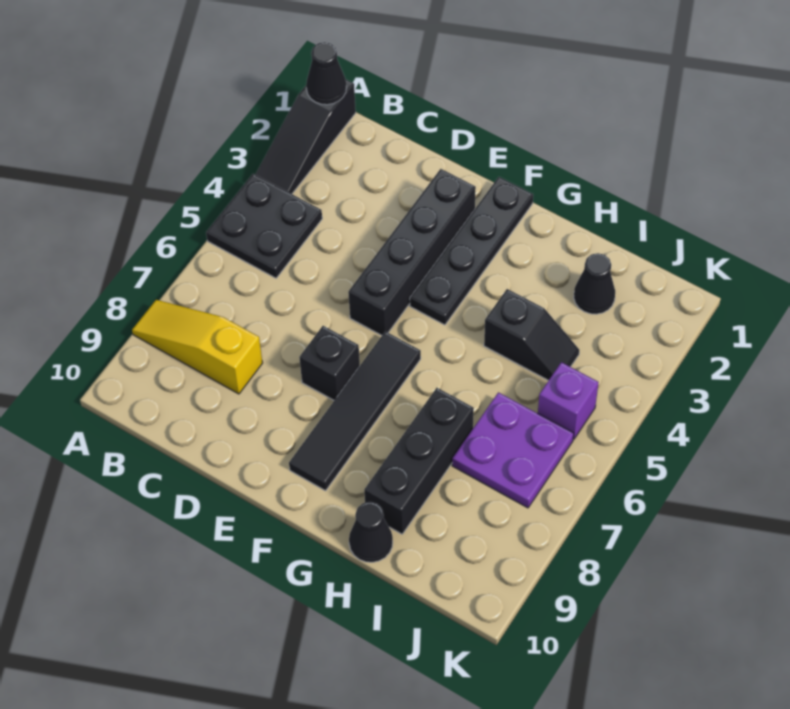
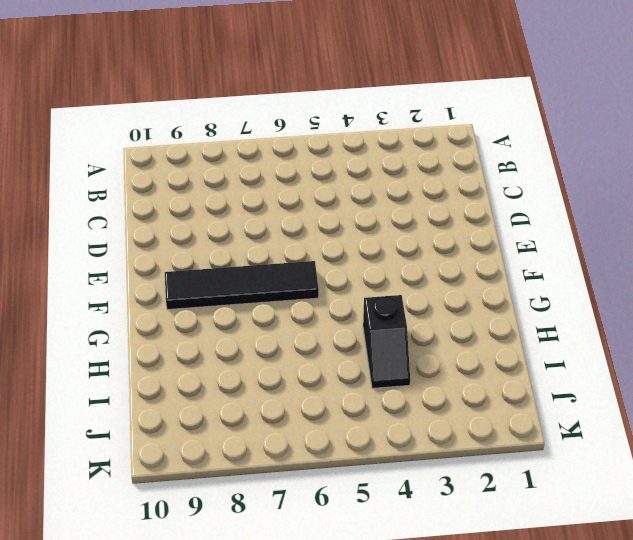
none -> black slope A1:A3 level 1 top 1
none -> black plate A4:B5 level 1
none -> yellow slope A8:C8 level 1 top C

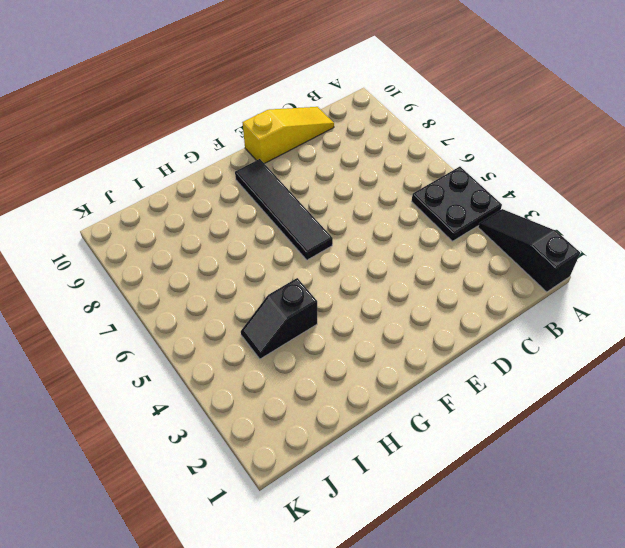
yellow slope C10:E10 level 1 top E -> yellow slope A8:C8 level 1 top C
none -> black brick E2:E5 level 1
none -> black brick E7 level 1
none -> black plate F1:F4 level 1

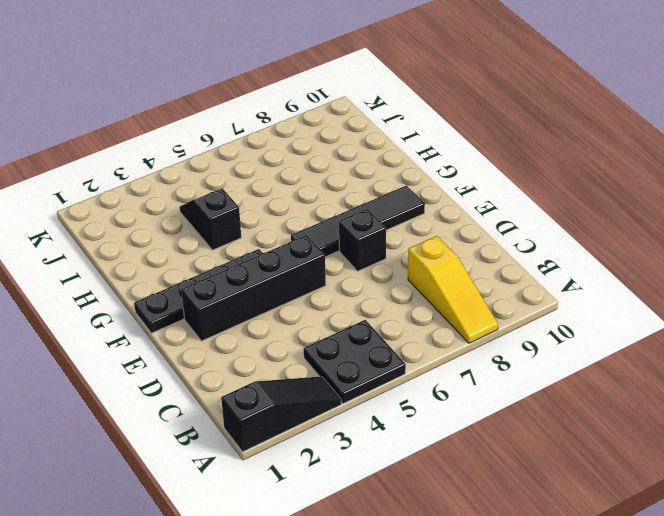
none -> black brick H7:H9 level 1
none -> black cone H10 level 1
none -> black cone I2 level 1

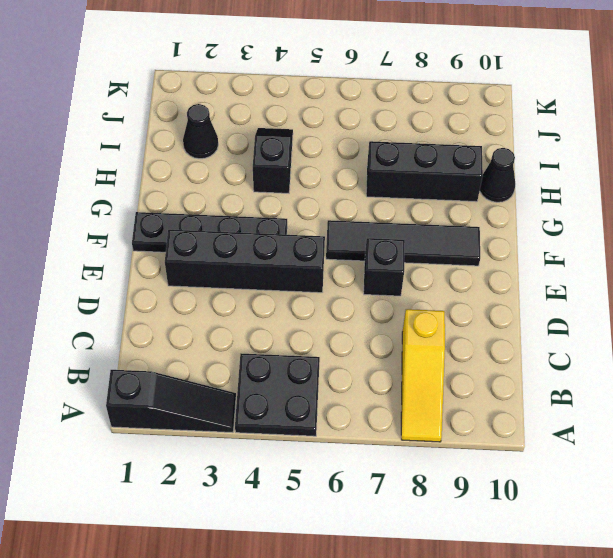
none -> purple plate I6:J7 level 1
none -> purple brick J5 level 1
none -> black cone A1 level 2

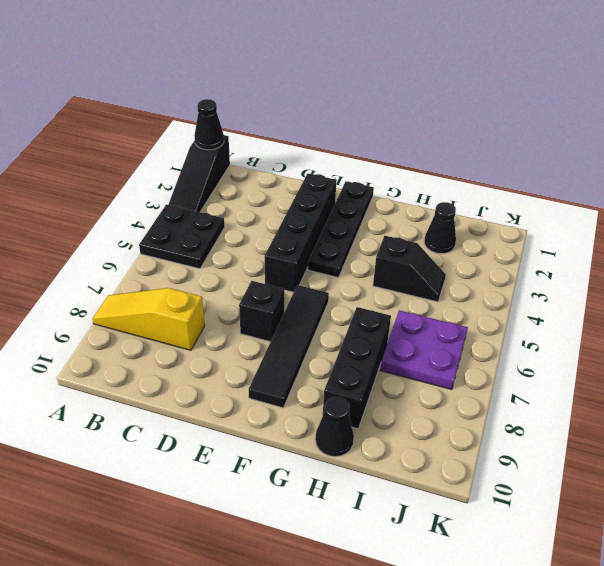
none -> purple brick J5 level 1

